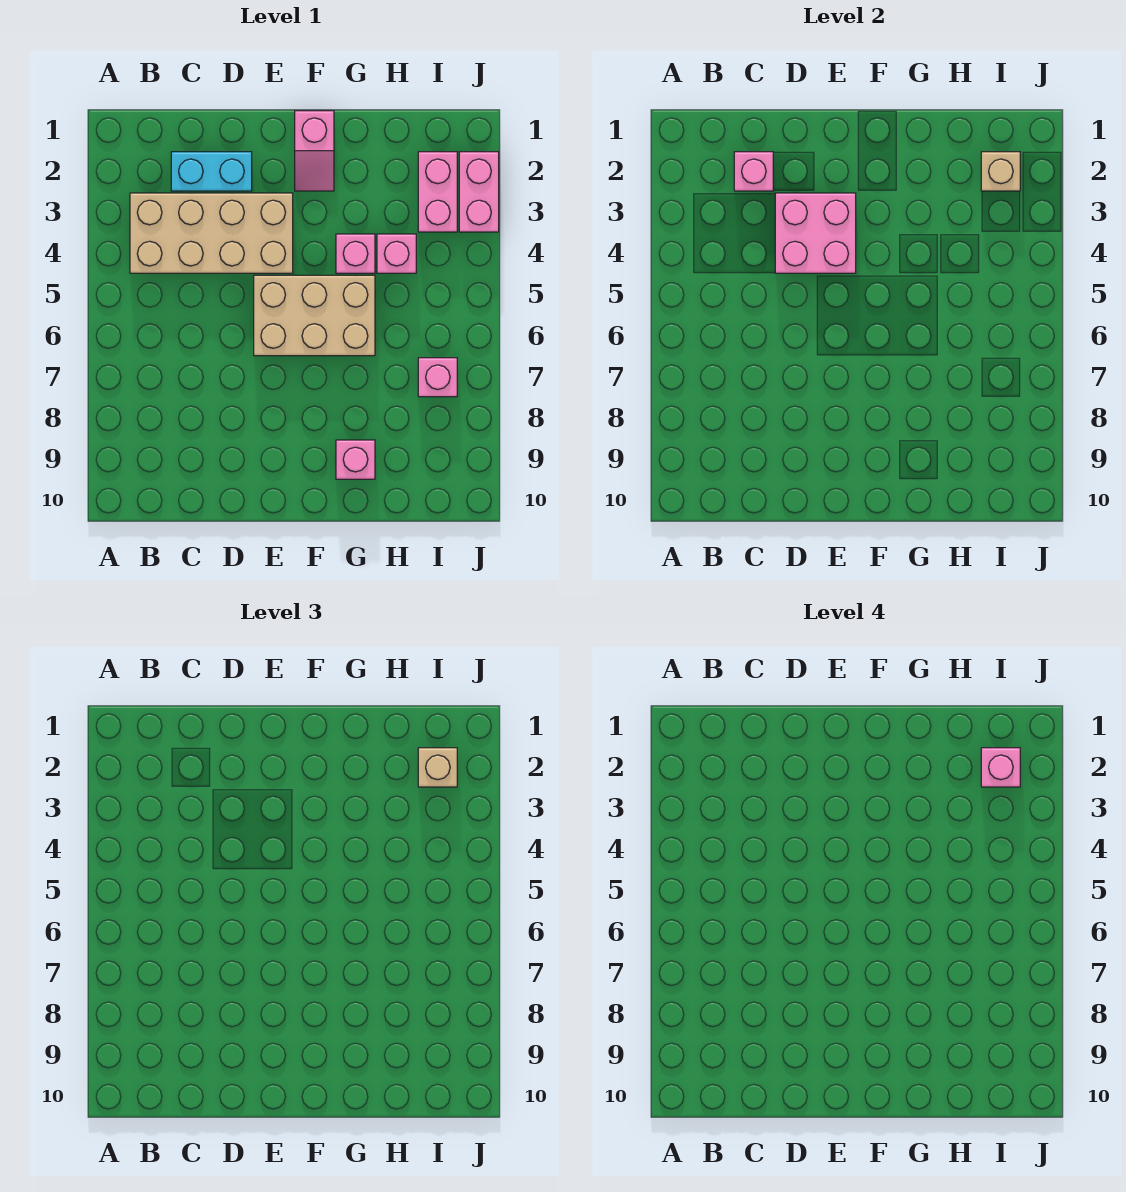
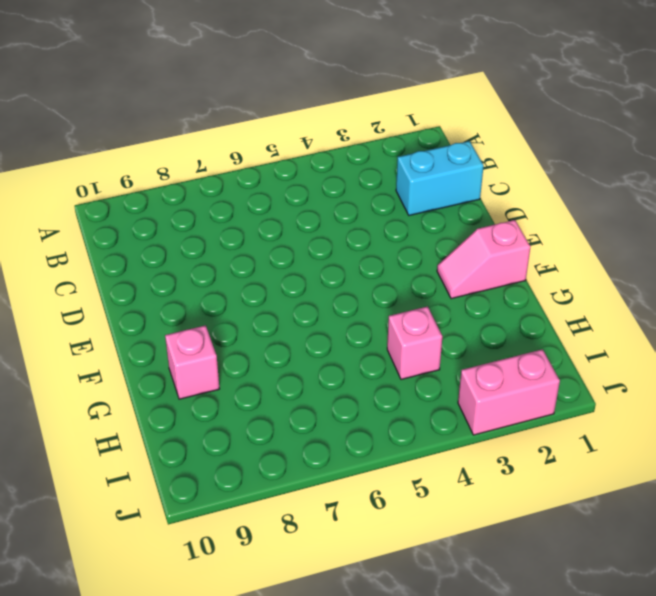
cyan brick C1:C2 level 1 -> cyan brick C2:D2 level 1
none -> tan brick B3:E4 level 1
none -> tan brick E5:G6 level 1
none -> pink brick G4 level 1

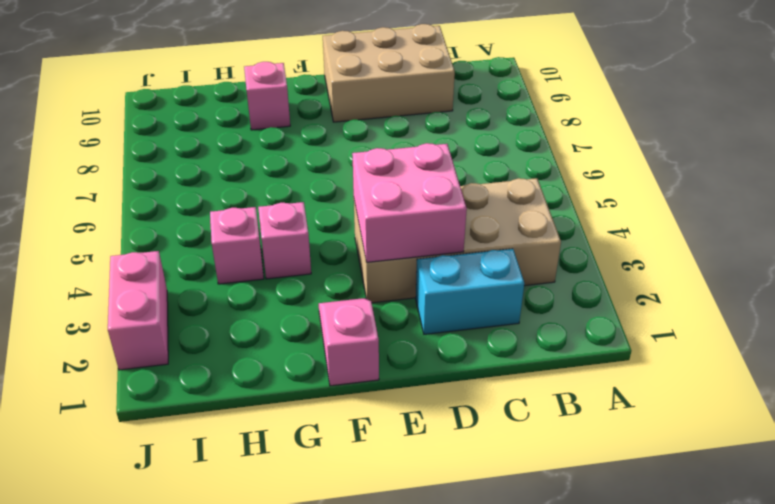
tan brick C9:E10 level 1 -> tan brick E5:G6 level 1
none -> pink brick I2:I3 level 1
none -> pink brick I7 level 1
none -> pink brick C2 level 2

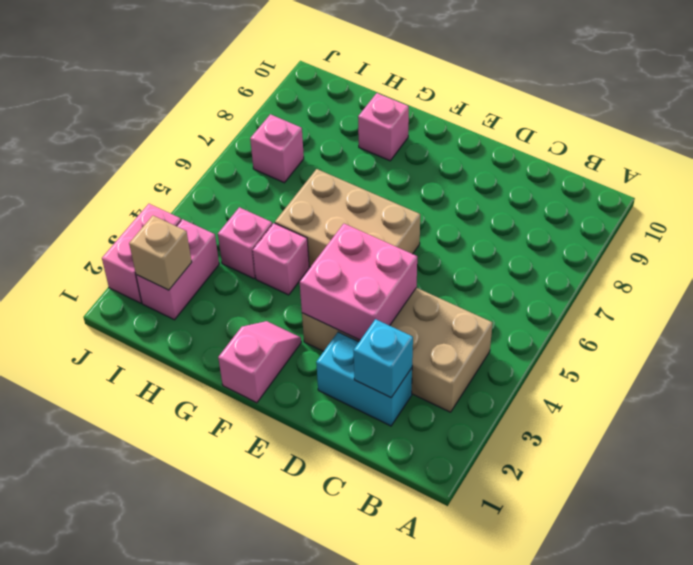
cyan brick C2 level 2 -> pink brick C2 level 2
none -> tan brick I2 level 3
none -> pink brick I2 level 4

